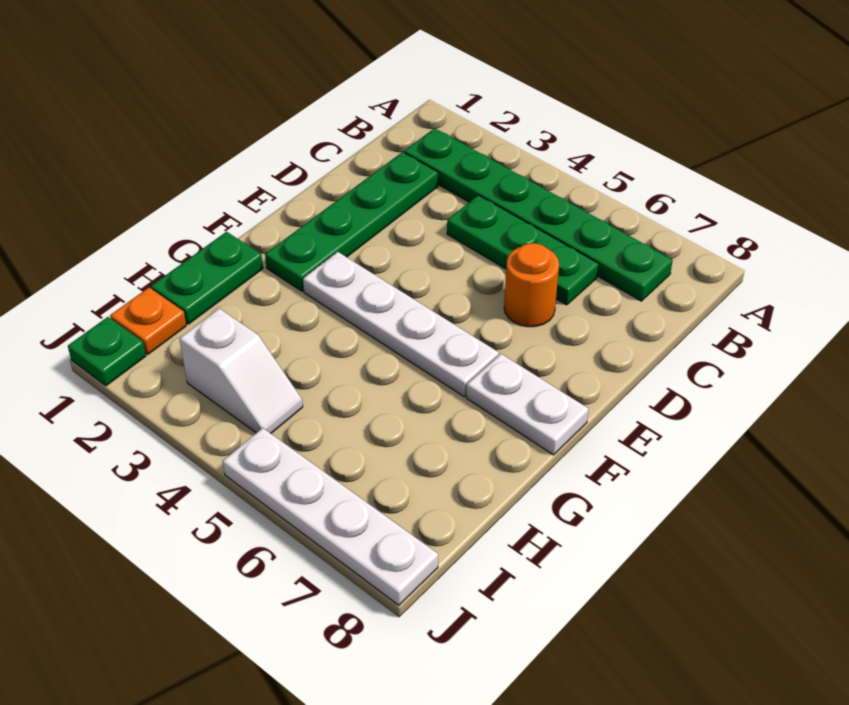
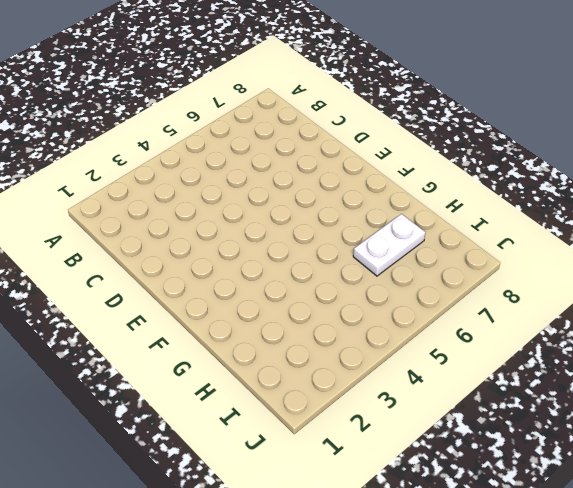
white plate H6:H7 level 1 -> white plate F7:F8 level 1
none -> green plate B2:B7 level 1
none -> green plate C2:F2 level 1

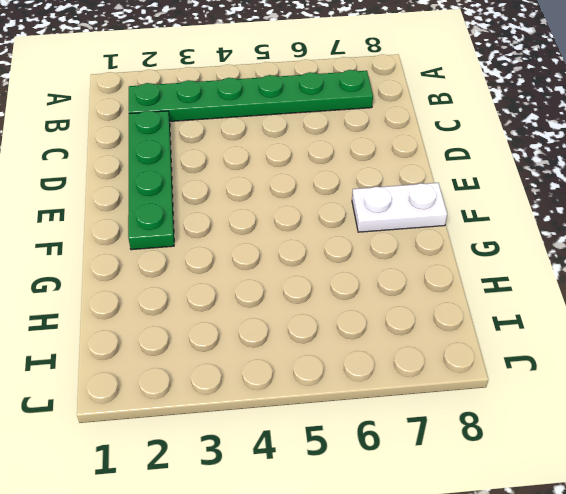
none -> green plate C4:C6 level 1
none -> orange round brick D6 level 1

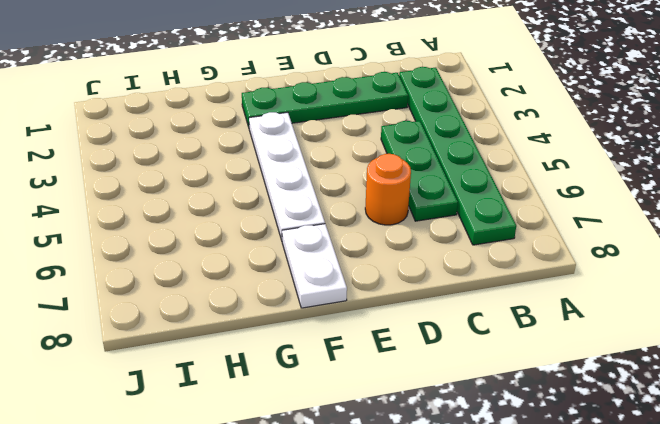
none -> green plate G1:H1 level 1
none -> orange plate I1 level 1

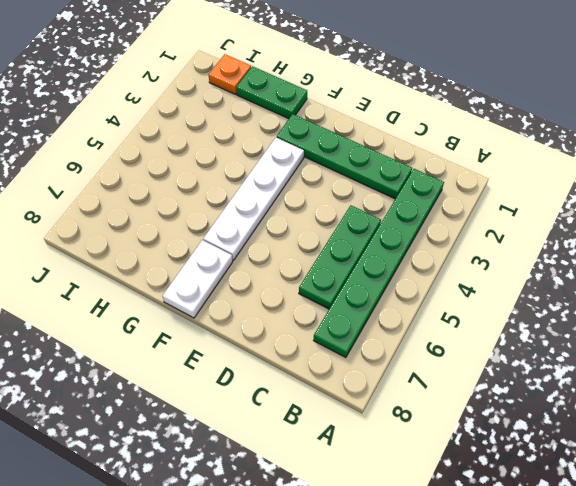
none -> orange round brick D6 level 1
none -> white slope I3:I4 level 1 top 3

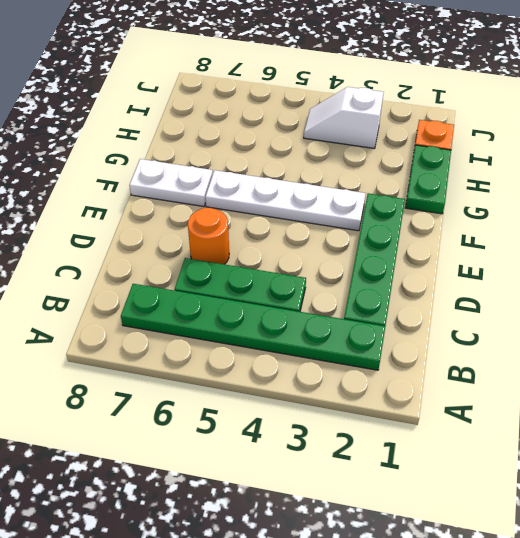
none -> green plate J1 level 1
none -> white plate J5:J8 level 1

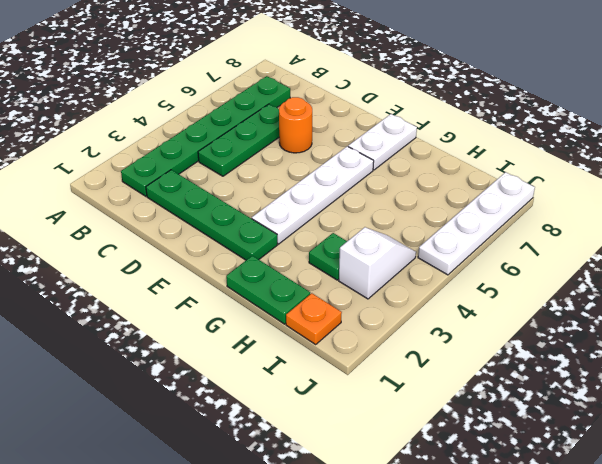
green plate H3 level 1 -> green plate J1 level 1

